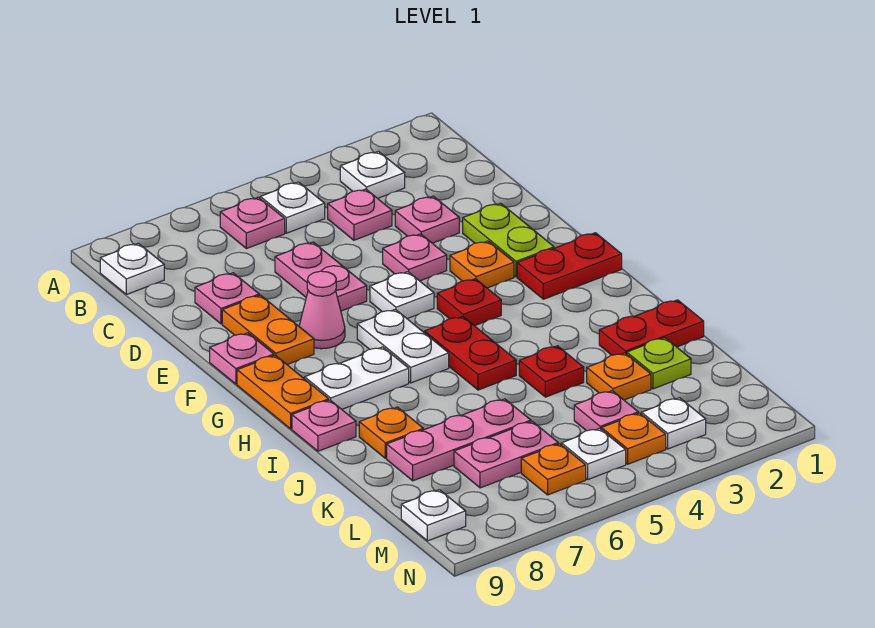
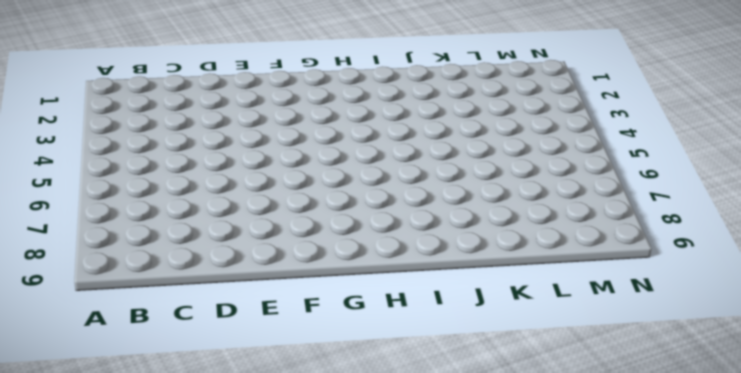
none -> white plate B3 level 1
none -> white plate B5 level 1
none -> pink plate B6 level 1
none -> white plate B9 level 1

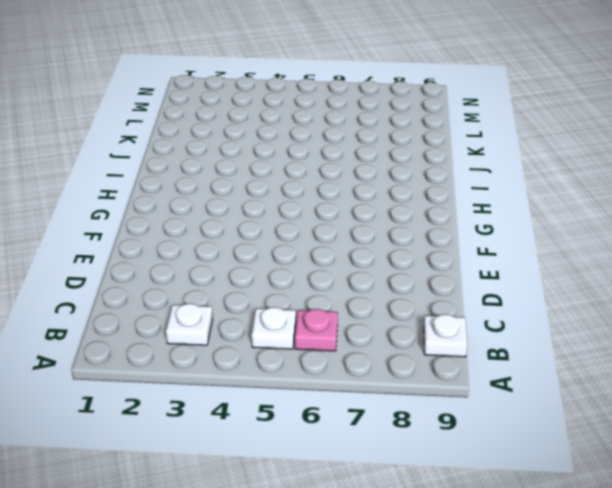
none -> pink plate C4 level 1
none -> pink plate D3 level 1
none -> pink plate D6:E6 level 1
none -> pink plate D8 level 1

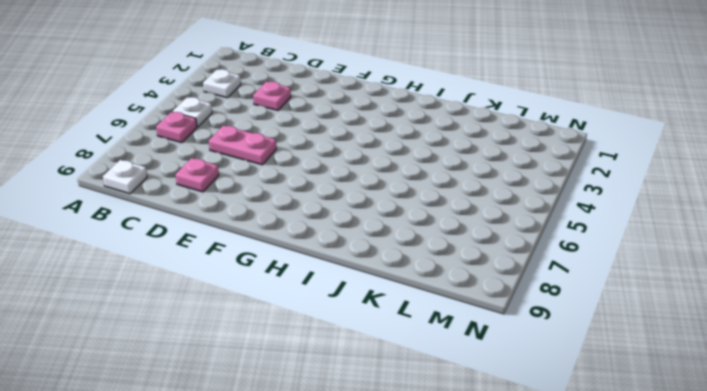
none -> pink plate C4 level 1
none -> lime plate E2:F2 level 1
none -> pink plate E4 level 1
none -> orange plate E8:F8 level 1

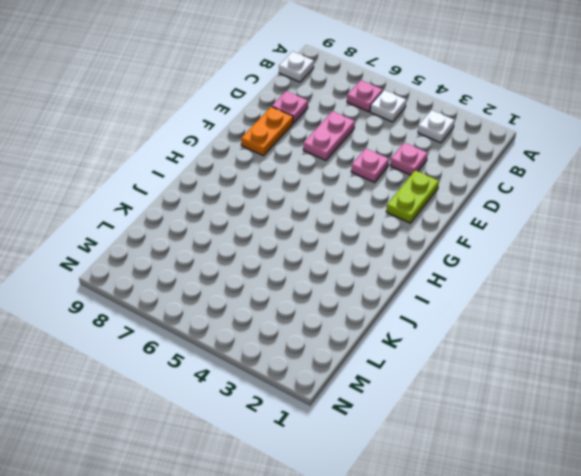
none -> pink plate C4 level 1
none -> orange plate F3 level 1
none -> white plate F5 level 1
none -> pink cone F7 level 1

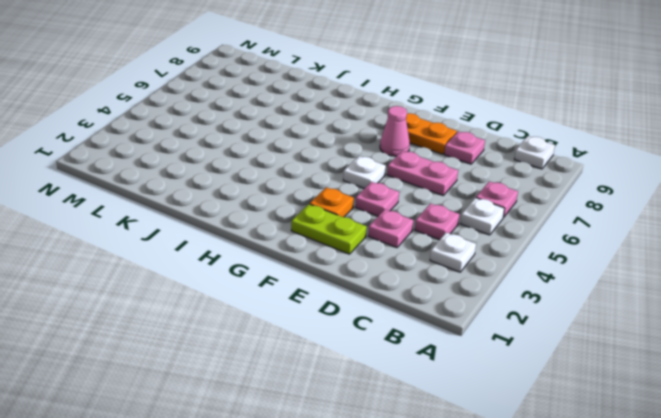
none -> pink plate F9 level 1
none -> red plate G1:G2 level 1
none -> red plate G4 level 1
none -> white plate G6:H6 level 1

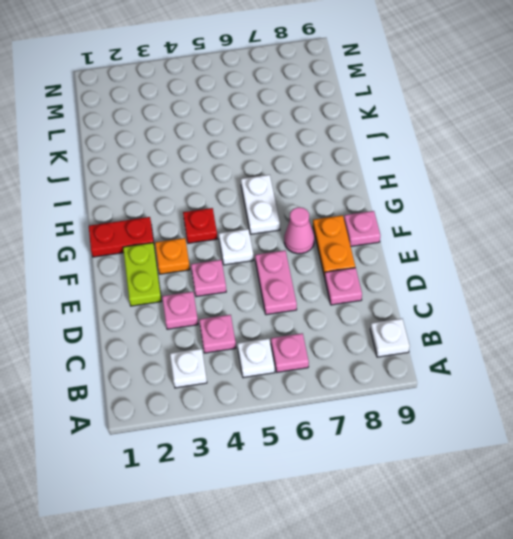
none -> orange plate G9:H9 level 1
none -> red plate H5:I5 level 1
none -> white plate H7:H8 level 1
none -> pink plate I9 level 1

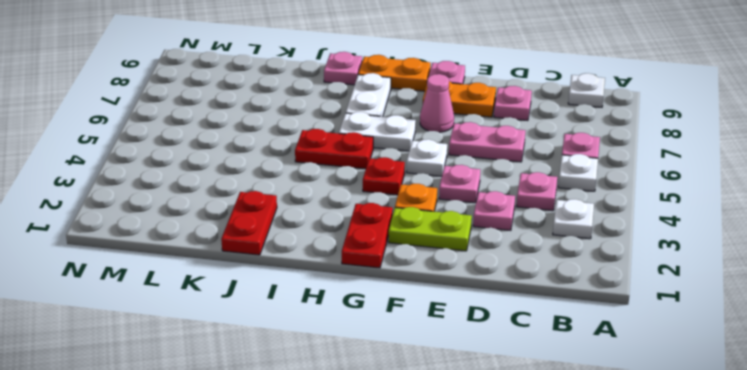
none -> red plate J4 level 1
none -> orange plate J8 level 1
none -> lime plate K2 level 1
none -> orange plate K3 level 1

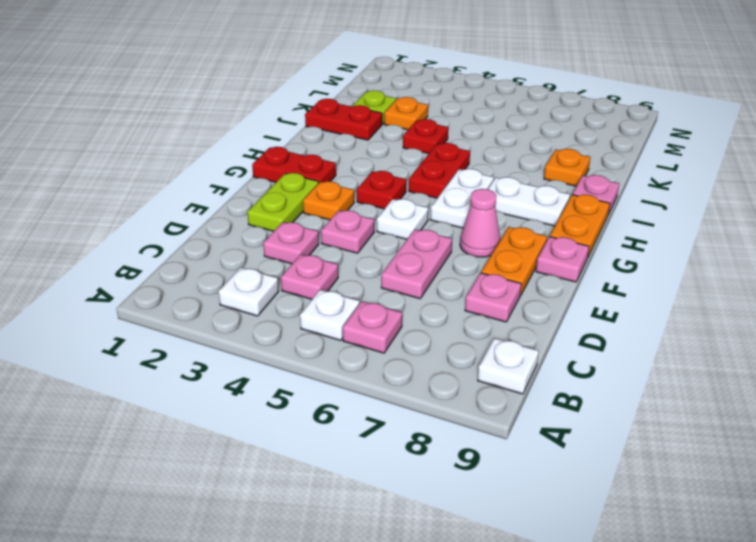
none -> pink plate K6:K8 level 1
none -> pink plate L4 level 1
none -> pink plate L6:L7 level 1
none -> white plate M3 level 1

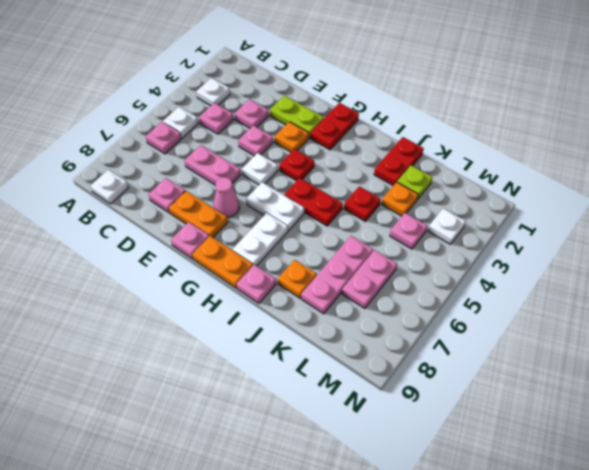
none -> orange plate M4 level 1
none -> white plate M5 level 1
none -> orange plate M6 level 1
none -> white plate M9 level 1

